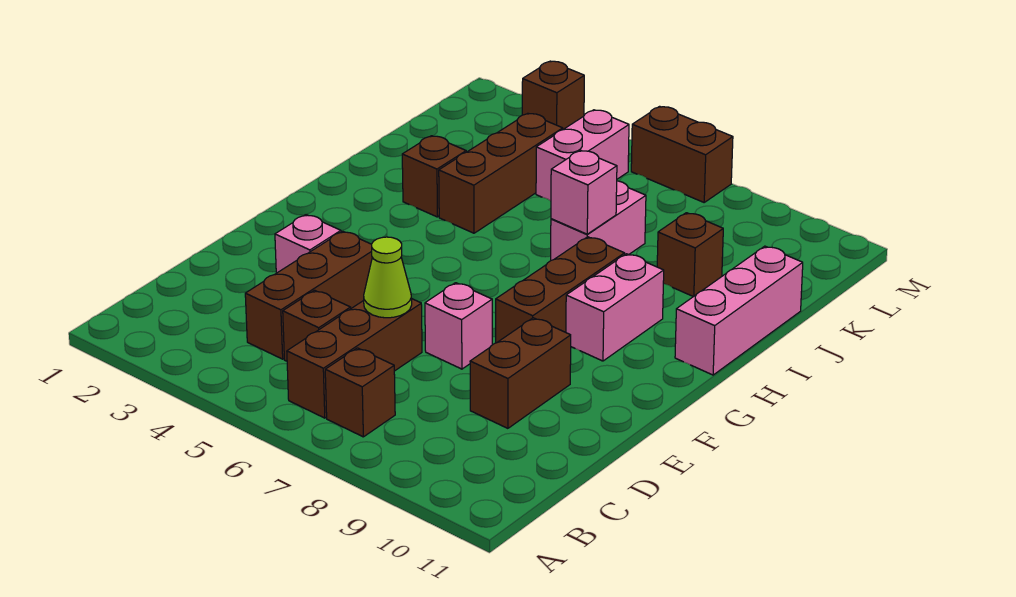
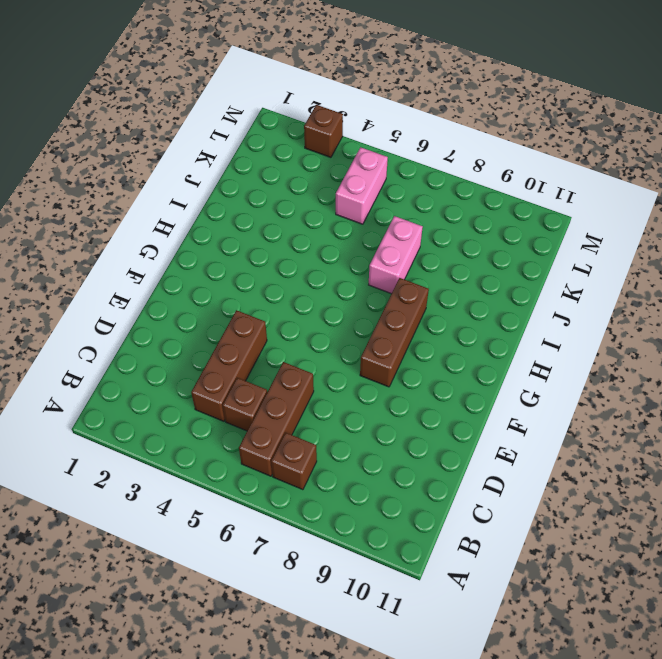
none -> brown brick D9:E9 level 1
none -> pink brick E3 level 1
none -> pink brick E7 level 1

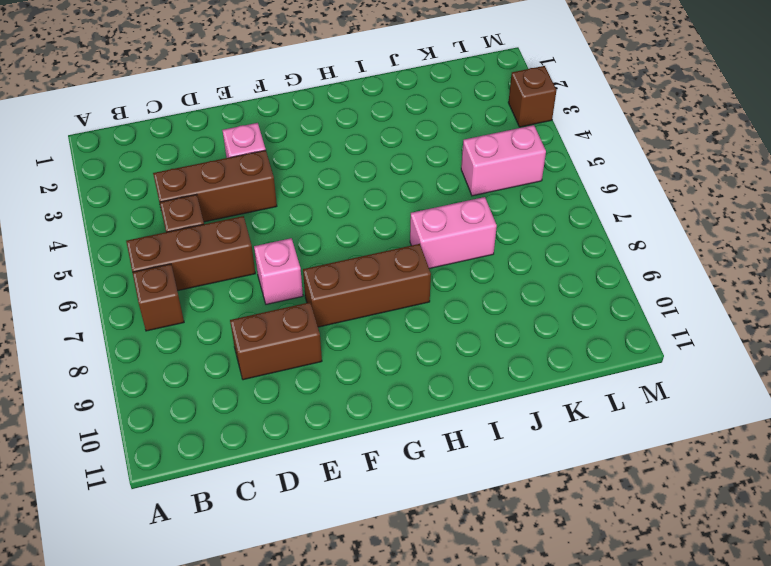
none -> pink brick G9:H9 level 1
none -> pink brick H11:J11 level 1
none -> brown brick I3 level 1

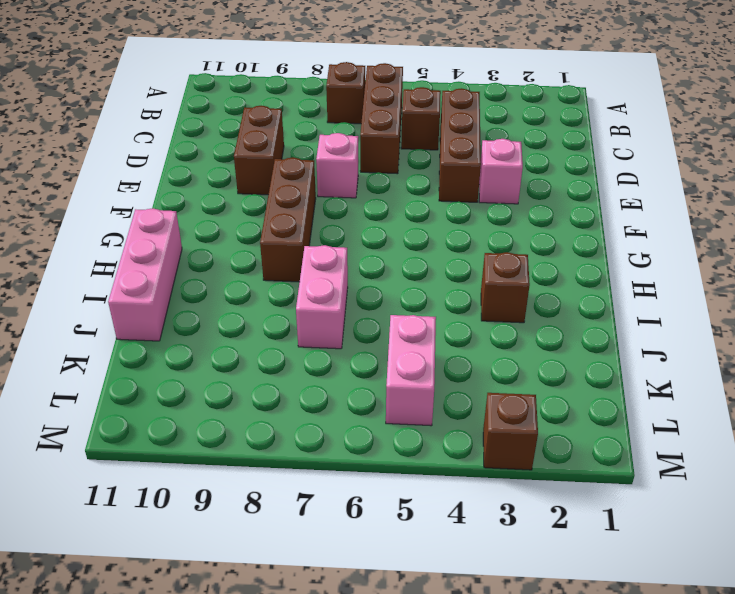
none -> pink brick G9:H9 level 1
none -> brown brick I4:K4 level 1
none -> brown brick J9 level 1

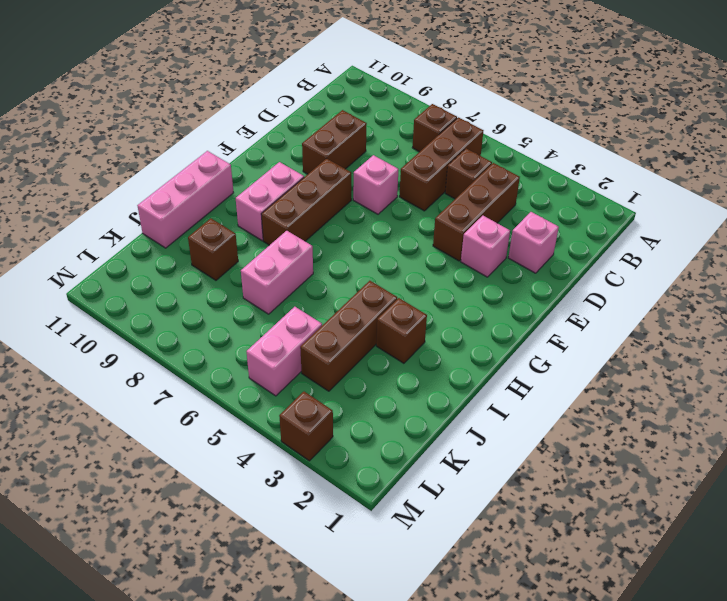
pink brick D2 level 1 -> pink brick I7 level 2
none -> brown brick M6:M7 level 1
none -> lime cone D6 level 2

